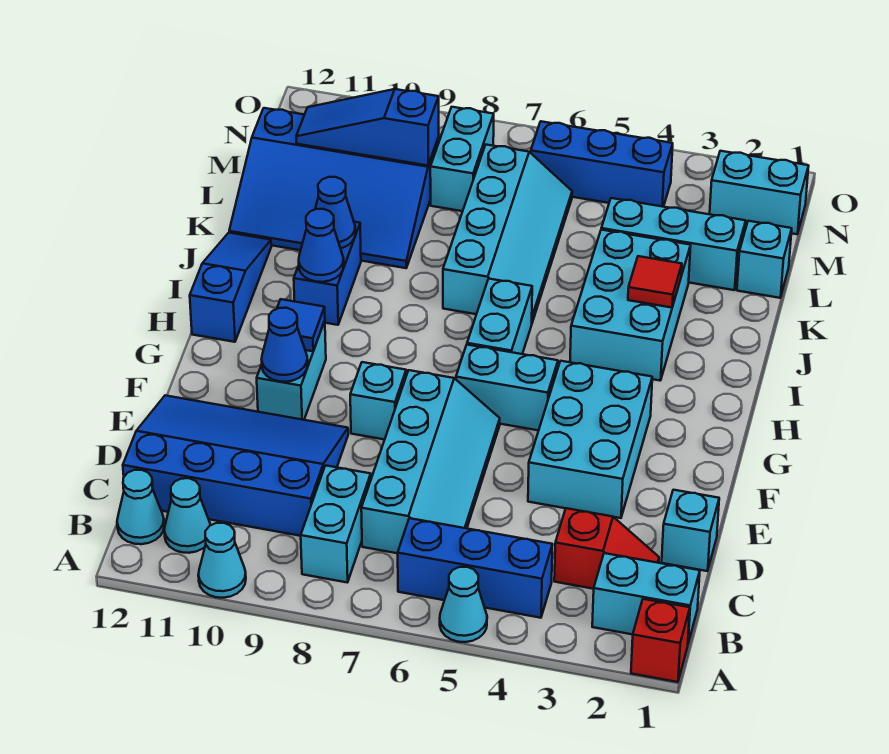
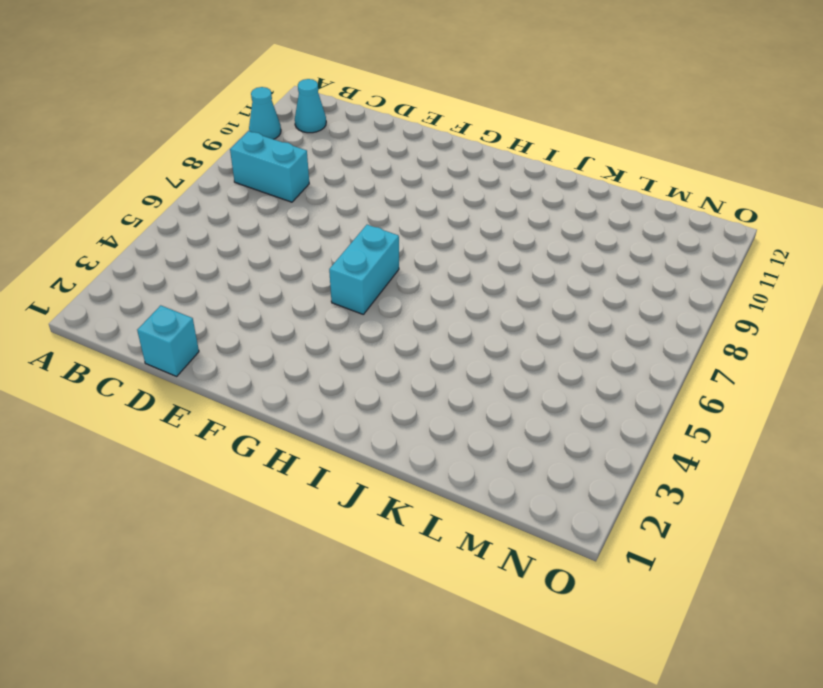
none -> red brick A1 level 1
none -> cyan cone A5 level 1
none -> cyan brick B1:B2 level 1
none -> blue brick B4:B6 level 1

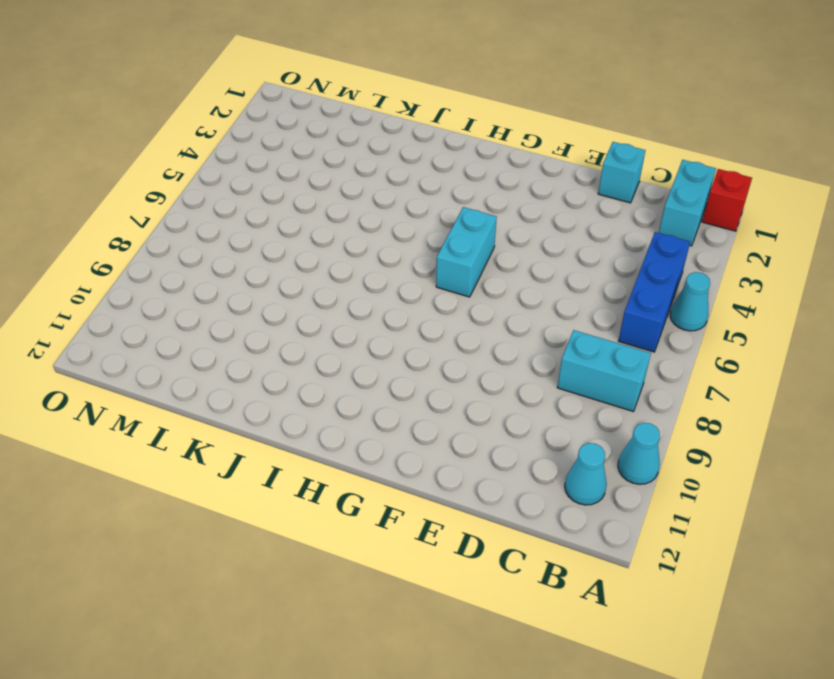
none -> cyan cone B12 level 1
none -> red slope C2:C3 level 1 top 3
none -> cyan slope C6:F7 level 1 top 7
none -> blue slope C9:E12 level 1 top C

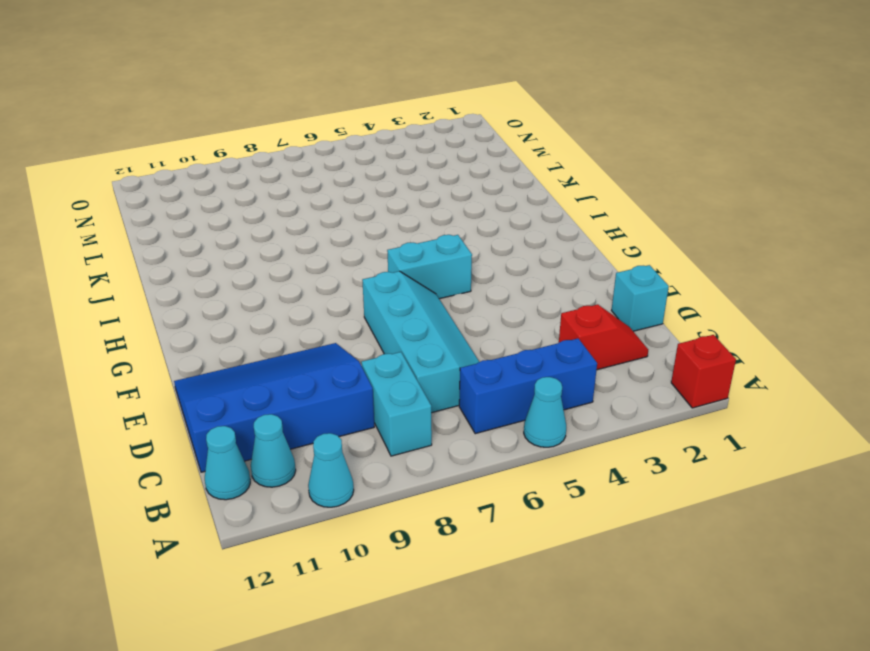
none -> cyan brick B1:B2 level 1
none -> cyan brick E3:G4 level 1
none -> cyan brick F8 level 1
none -> cyan brick F10:G10 level 1

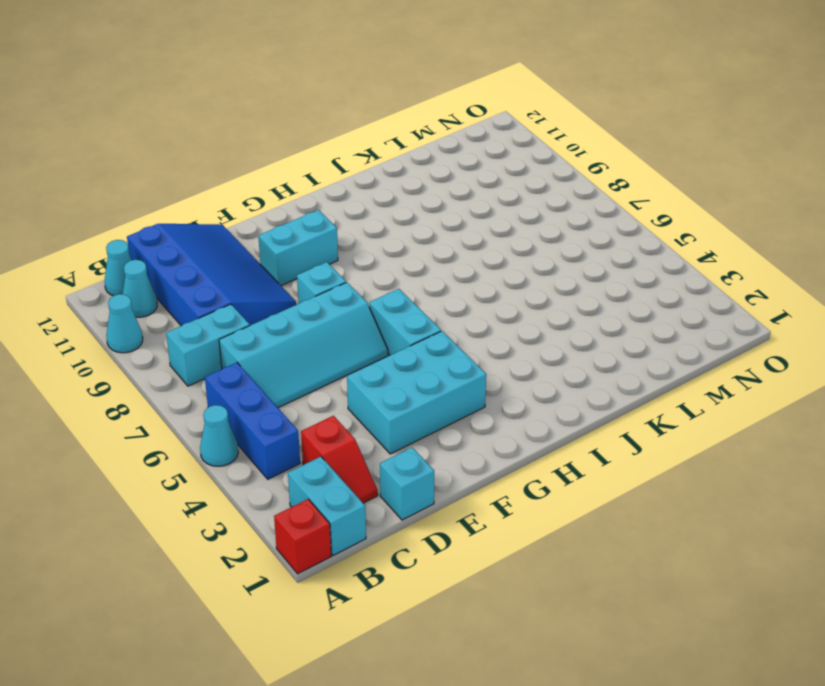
none -> cyan brick H6:I6 level 1
none -> blue slope H12:J12 level 1 top H
none -> cyan brick I3:K4 level 1
none -> blue brick I10:J10 level 1

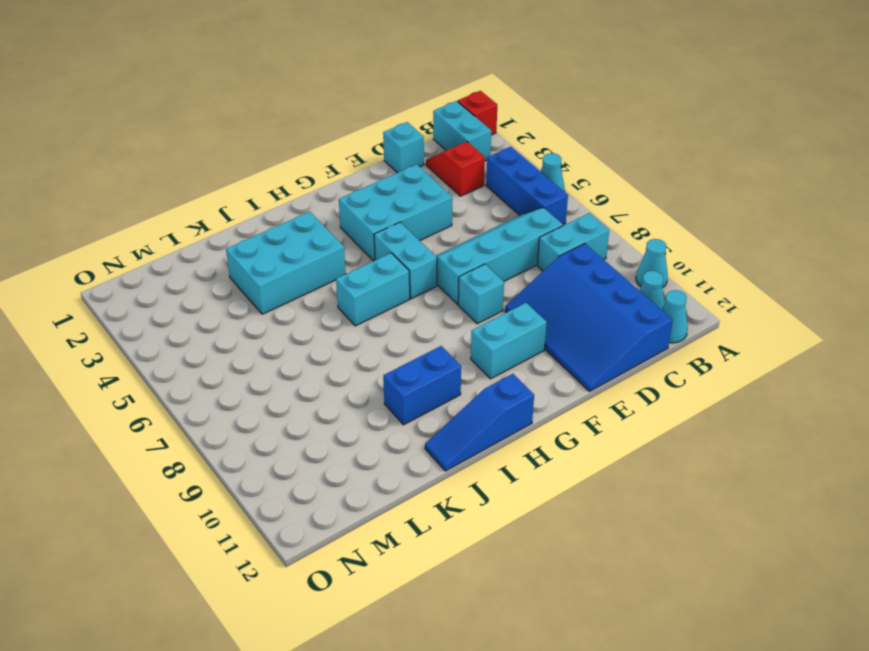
none -> cyan slope J6:M7 level 1 top 7
none -> blue slope K9:M12 level 1 top M
none -> cyan brick L1 level 1
none -> cyan brick L2:L4 level 1

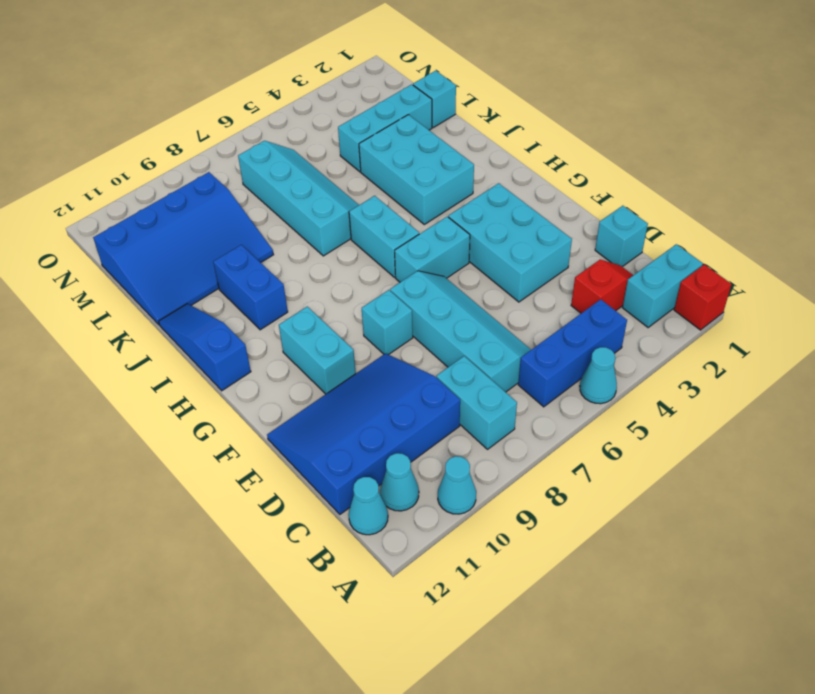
none -> cyan brick M8:N8 level 1
none -> cyan brick N1:N2 level 1
none -> blue brick N4:N6 level 1
none -> blue cone F10 level 2

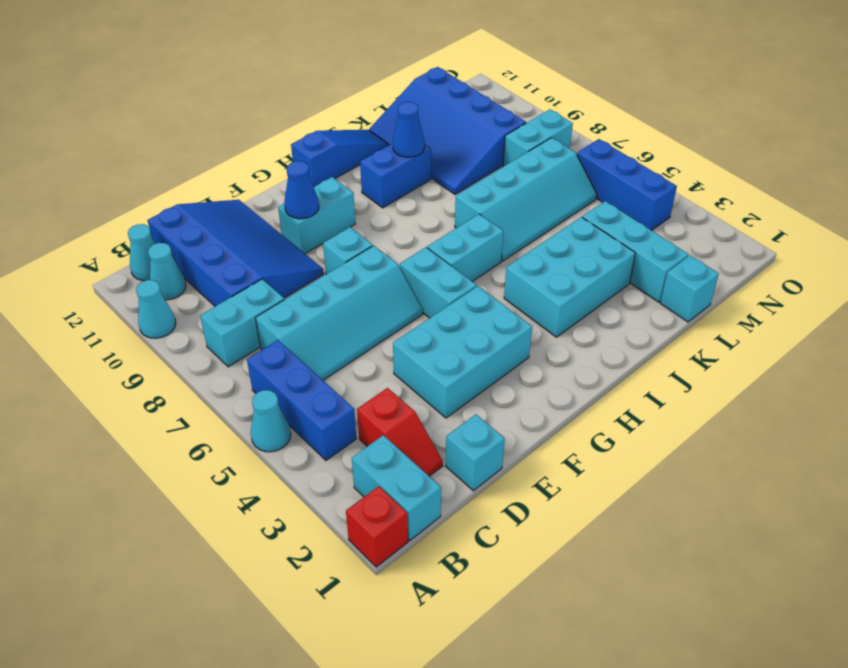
none -> cyan brick N1:N2 level 1
none -> blue tile G10 level 2
none -> blue cone I10 level 2
none -> red tile J3 level 2

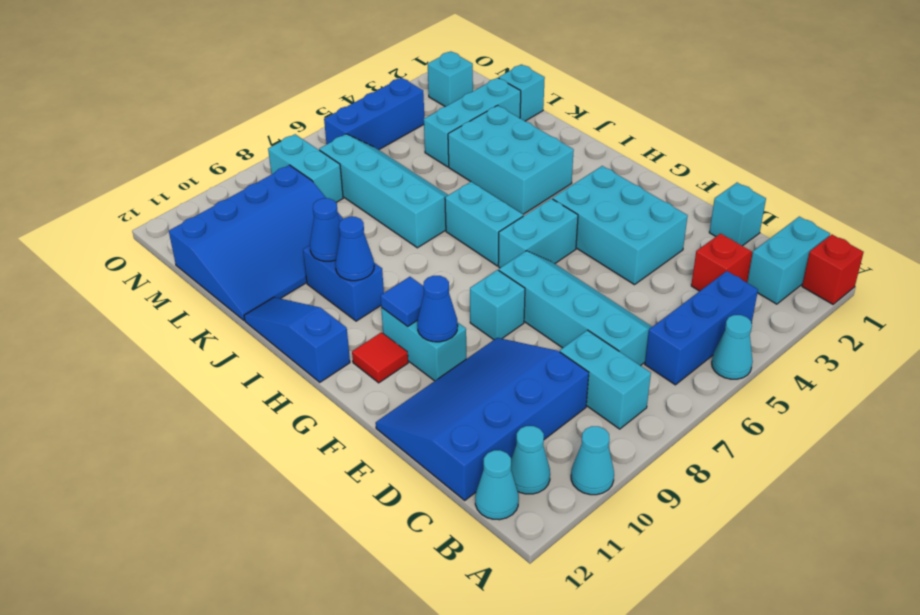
red tile G11 level 1 -> red tile J3 level 2
cyan brick N2 level 1 -> cyan brick N1:N2 level 1
none -> blue slope M9:M11 level 2 top 9

